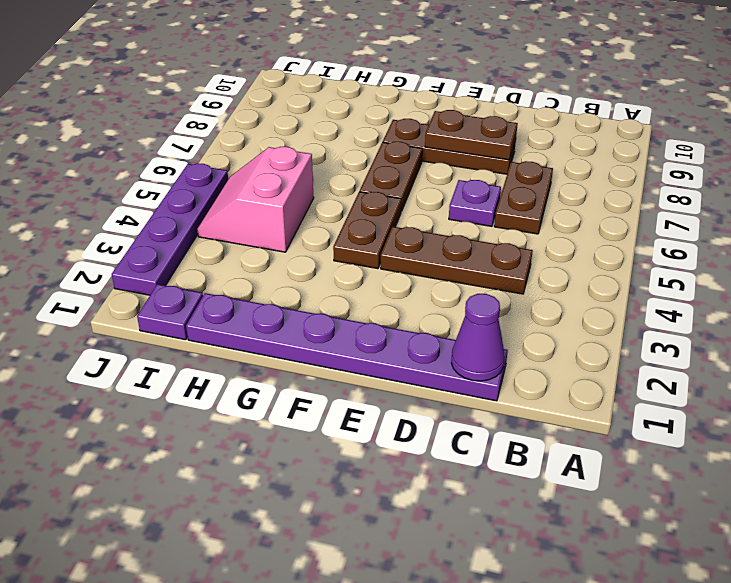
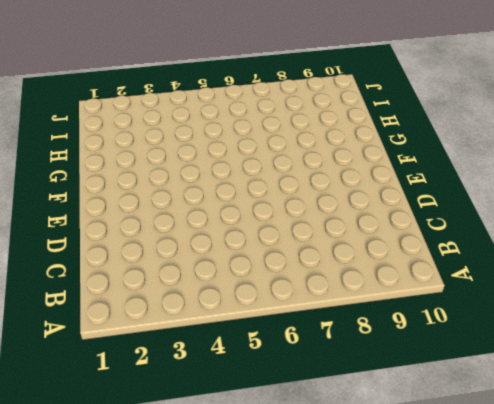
none -> purple plate C1:H1 level 1
none -> brown plate C4:E4 level 1
none -> brown plate C6:C7 level 1

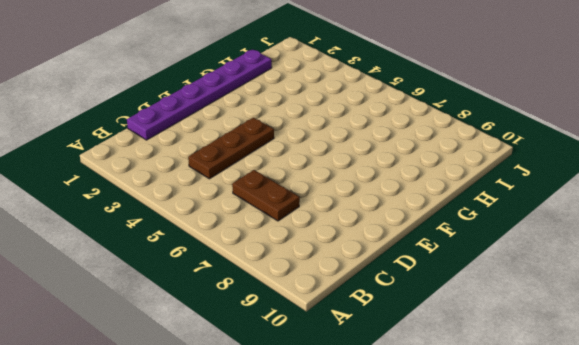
none -> purple plate D6 level 1
none -> brown plate D8:F8 level 1
none -> brown plate F4:F5 level 1

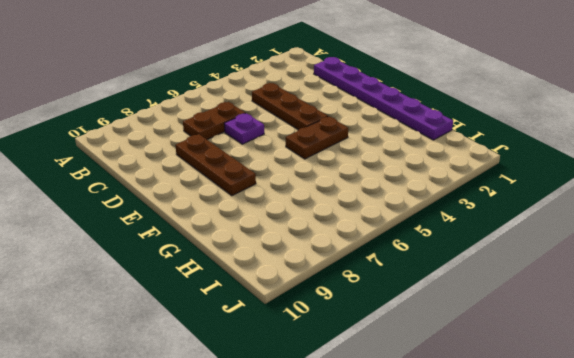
none -> brown plate F6:F7 level 1
none -> pink slope H4:I5 level 1 top H
none -> purple plate I1 level 1

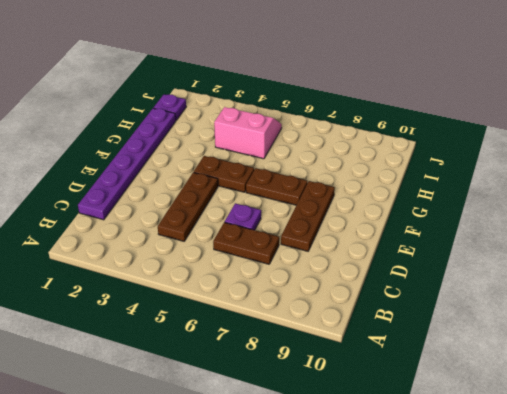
none -> purple plate J2:J5 level 1
none -> purple cone C1 level 2
none -> brown plate D8:E8 level 2

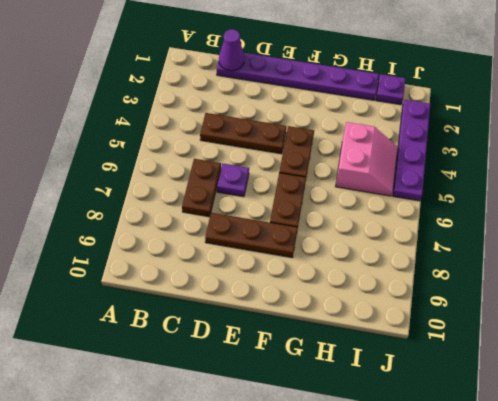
none -> brown plate D8:E8 level 2

